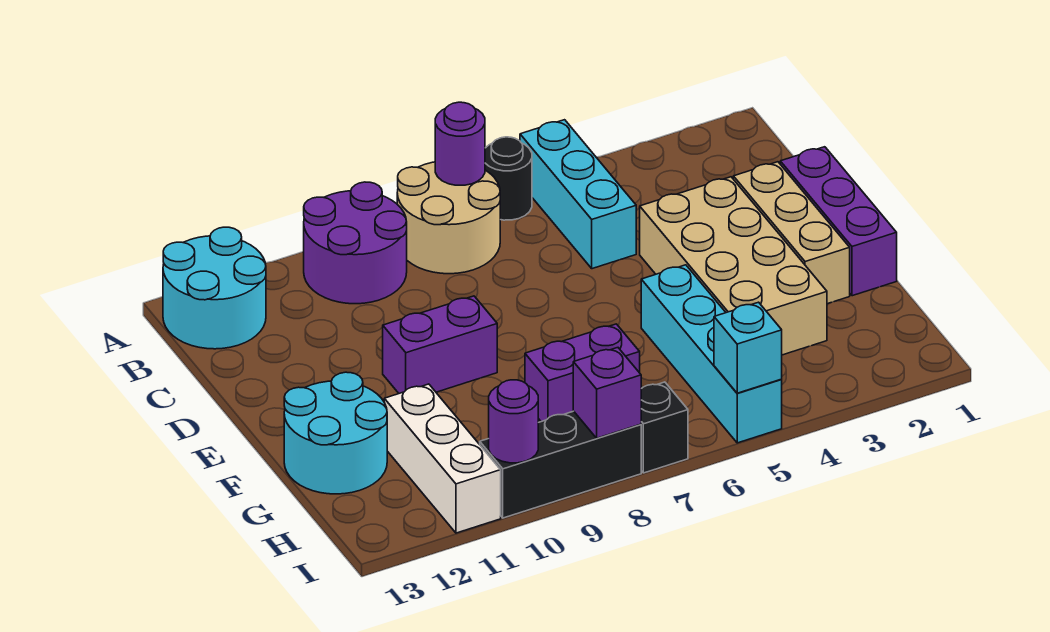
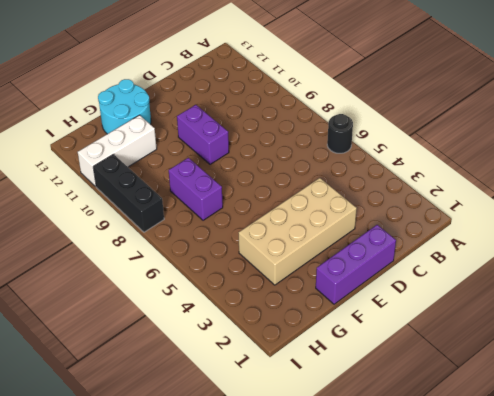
none -> cyan brick A5:C5 level 1
none -> tan round brick A7:B8 level 1
none -> purple round brick A9:B10 level 1

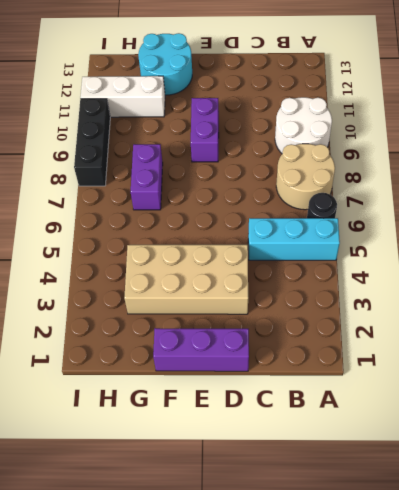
white round brick A9:B10 level 1 -> purple round brick A9:B10 level 1
none -> cyan round brick A12:B13 level 1
none -> tan brick D2:F2 level 1
none -> cyan brick F5:I5 level 1

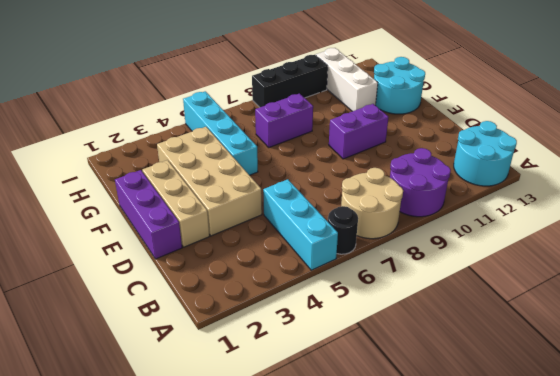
none -> black brick I7 level 1
none -> purple round brick A7 level 2
none -> cyan brick I5 level 2

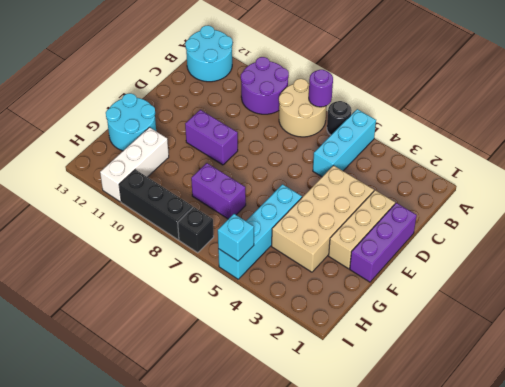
none -> purple brick I8 level 2
none -> purple round brick I10 level 2

